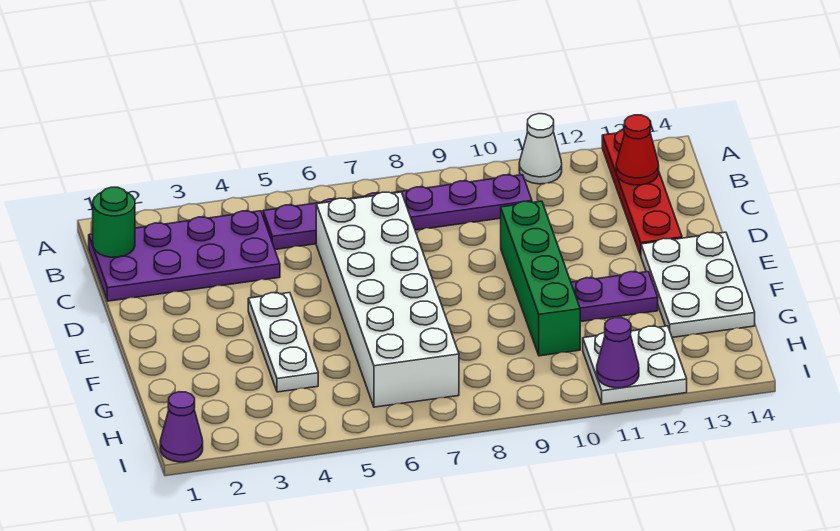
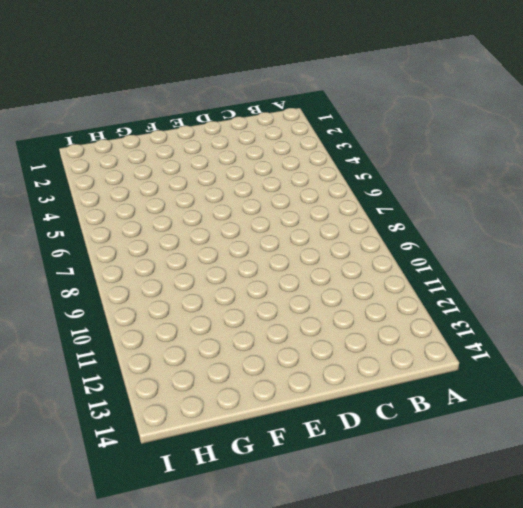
none -> white cone A11 level 1
none -> red plate A13:D13 level 1
none -> purple plate B1:C4 level 1

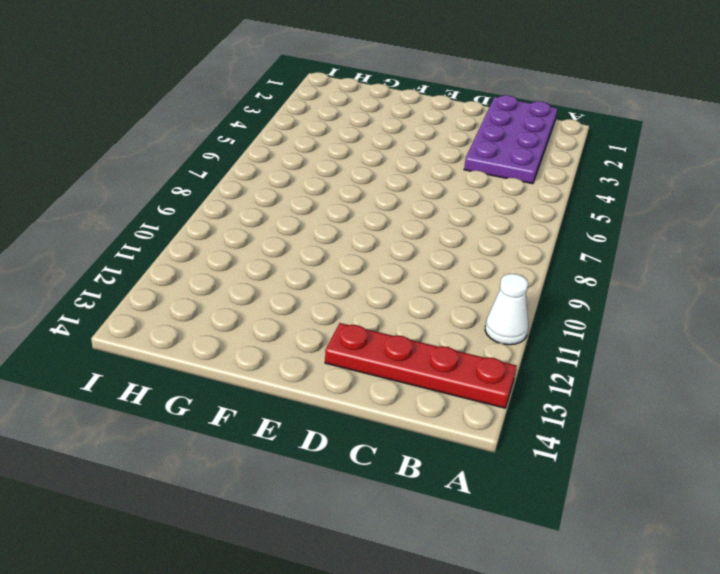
none -> purple plate B5:B10 level 1
none -> white brick C6:H7 level 1
none -> green brick D10:G10 level 1

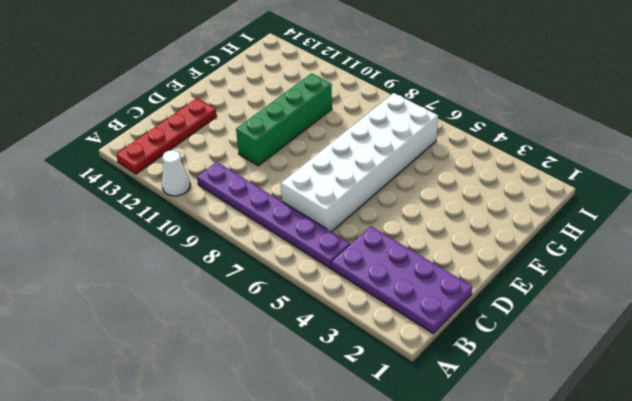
none -> white plate E4:G4 level 1
none -> white plate E13:G14 level 1
none -> purple plate F11:F12 level 1

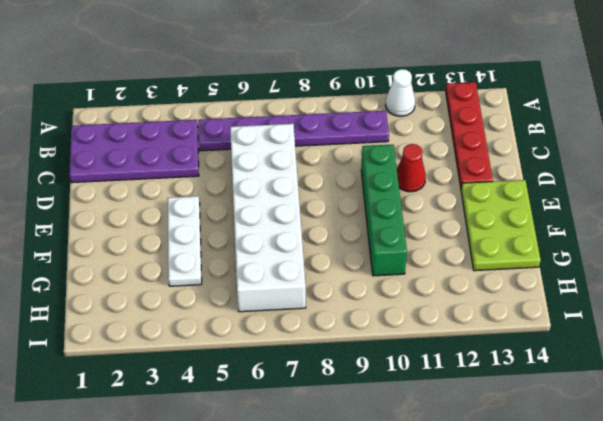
red cone D11 level 1 -> red cone B13 level 2
lime plate E13:G14 level 1 -> white plate E13:G14 level 1
none -> purple plate F11:F12 level 1
none -> white plate H11:I12 level 1
none -> purple cone I1 level 1

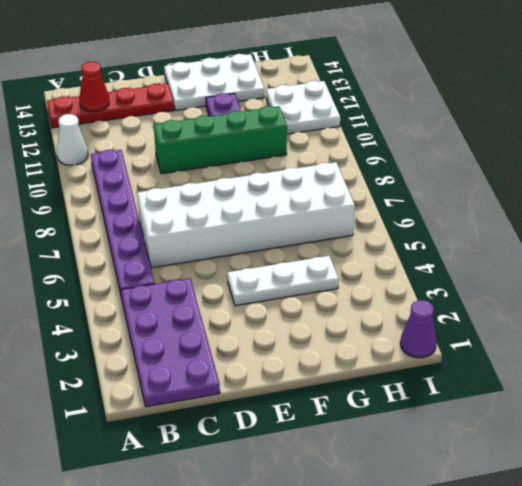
none -> green round brick B1 level 2
none -> purple cone I11 level 2

